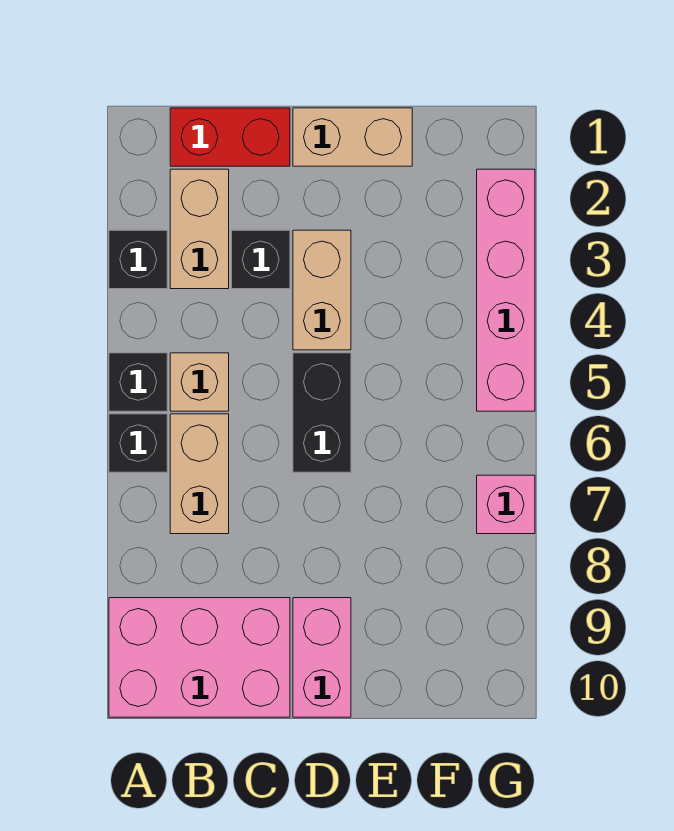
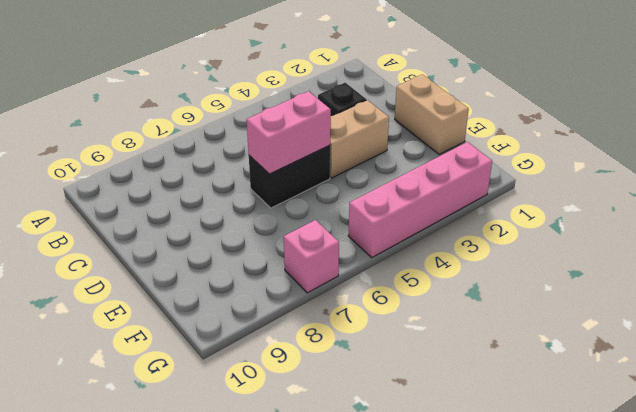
pink brick D5:D6 level 2 -> pink brick D9:D10 level 1
none -> black brick A3 level 1
none -> black brick A5 level 1
none -> black brick A6 level 1

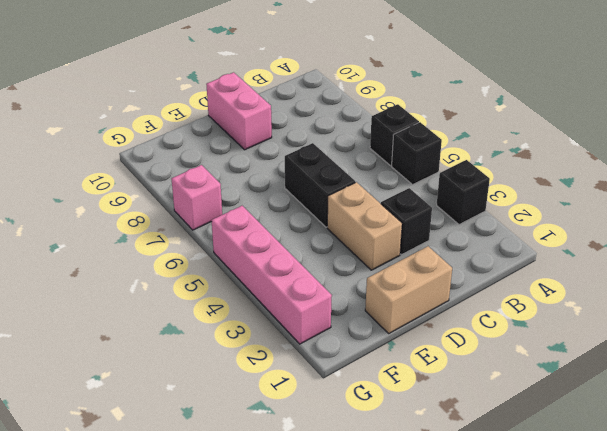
none -> pink brick A9:C10 level 1
none -> red brick B1:C1 level 1
none -> tan brick B2:B3 level 1

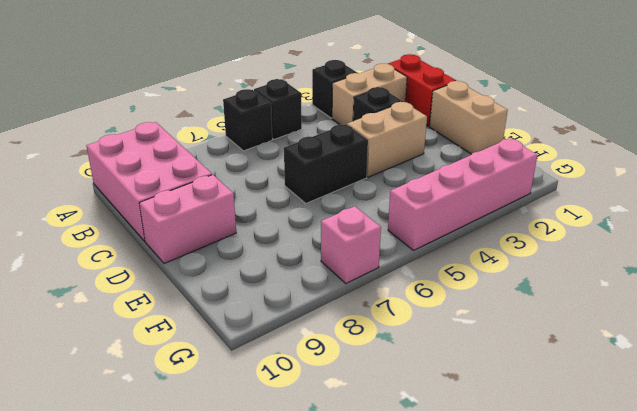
none -> tan brick B5 level 1
none -> tan brick B6:B7 level 1

